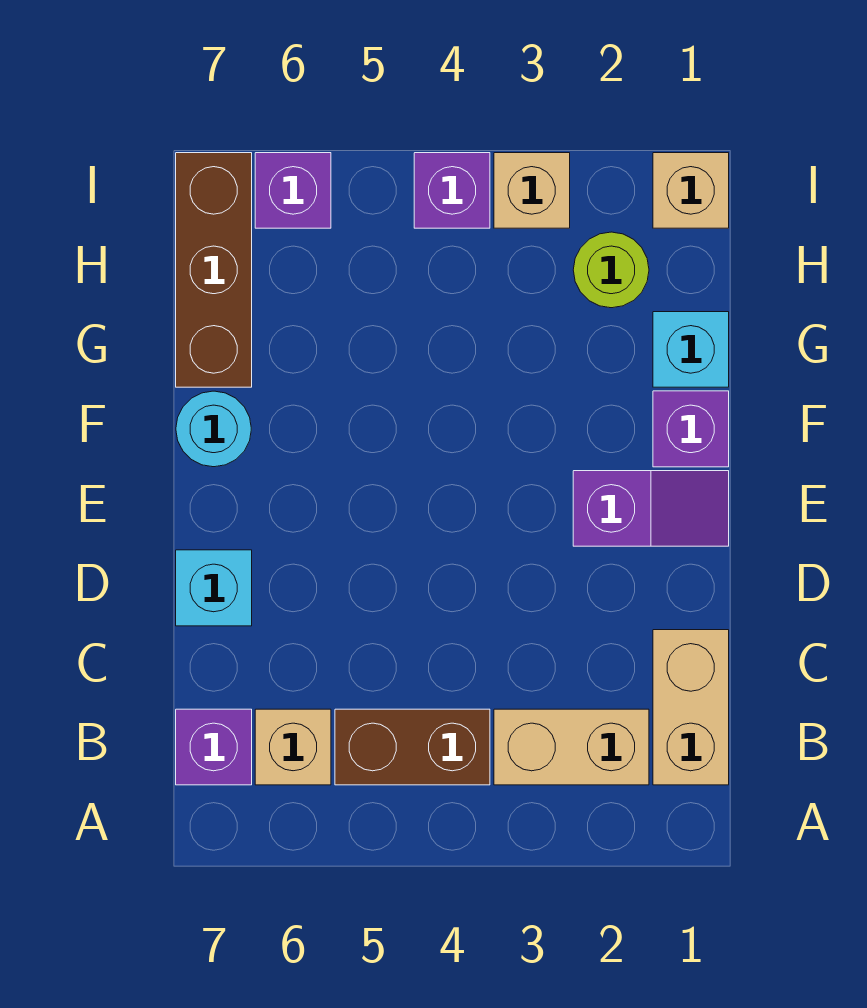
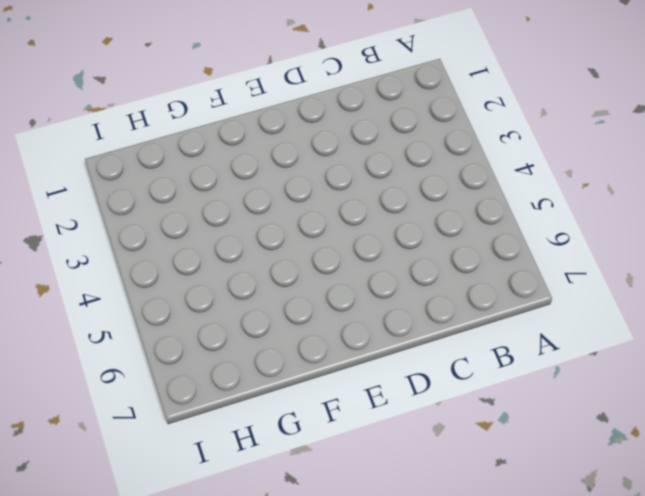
none -> tan brick B1:C1 level 1
none -> tan brick B2:B3 level 1
none -> brown brick B4:B5 level 1

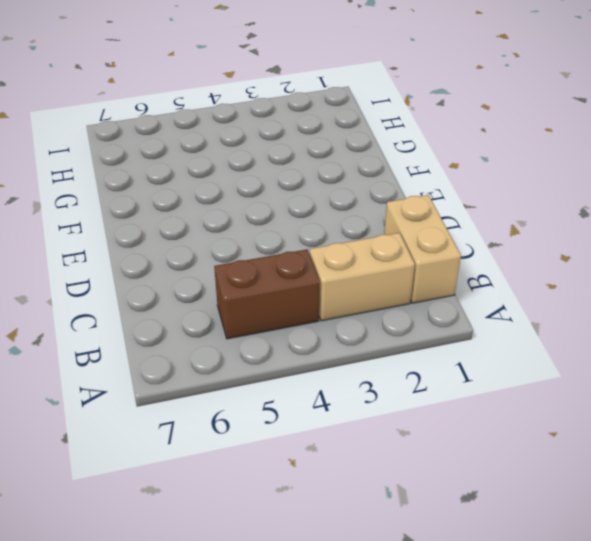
none -> tan brick B6 level 1
none -> purple brick B7 level 1
none -> cyan brick D7 level 1

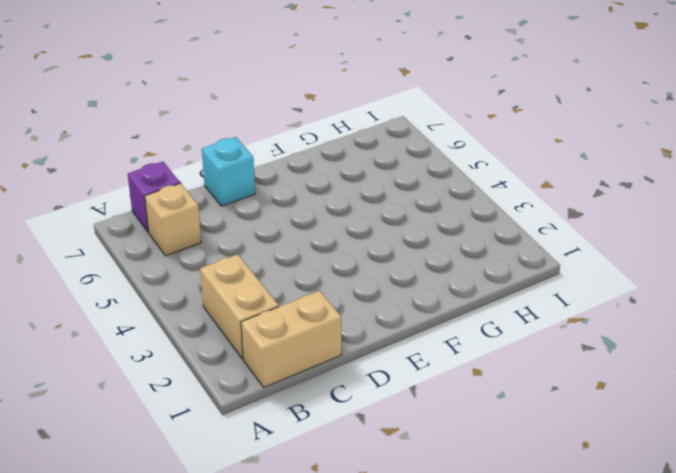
none -> brown brick B4:B5 level 1
none -> purple slope E1:E2 level 1 top 2
none -> purple brick F1 level 1

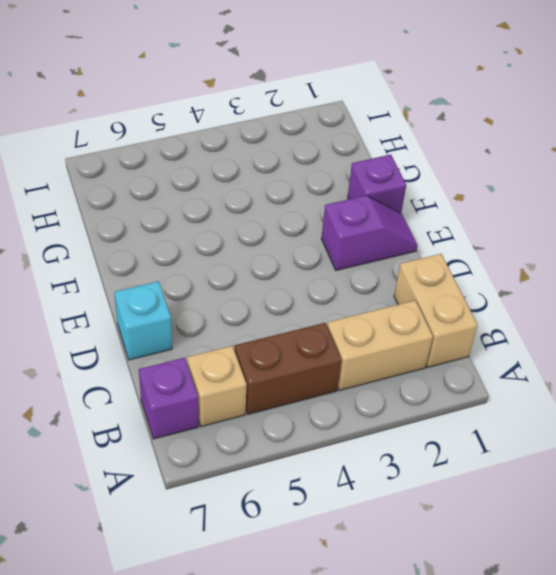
none -> cyan round brick F7 level 1
none -> cyan brick G1 level 1
none -> brown brick G7:I7 level 1

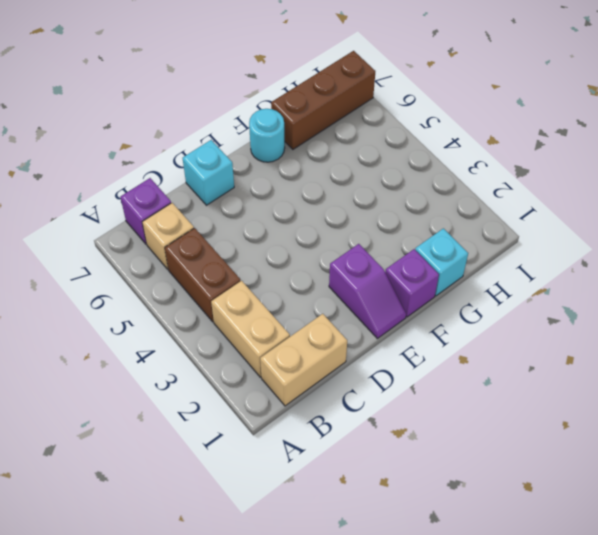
none -> lime round brick H2 level 1
none -> tan brick I1 level 1
none -> tan brick I3 level 1

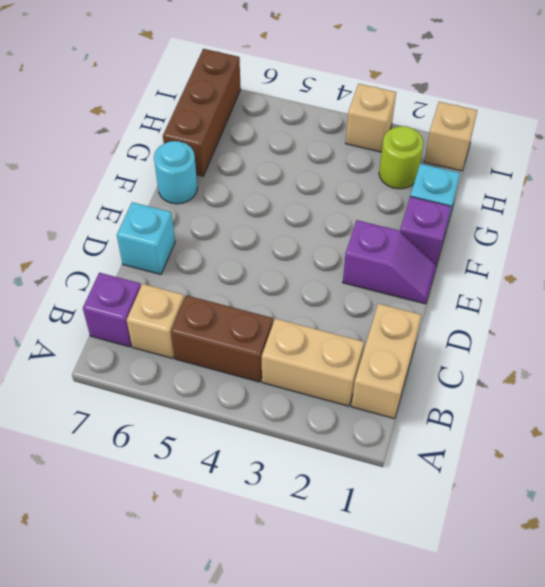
none -> purple brick I4 level 1
none -> purple brick I6 level 1

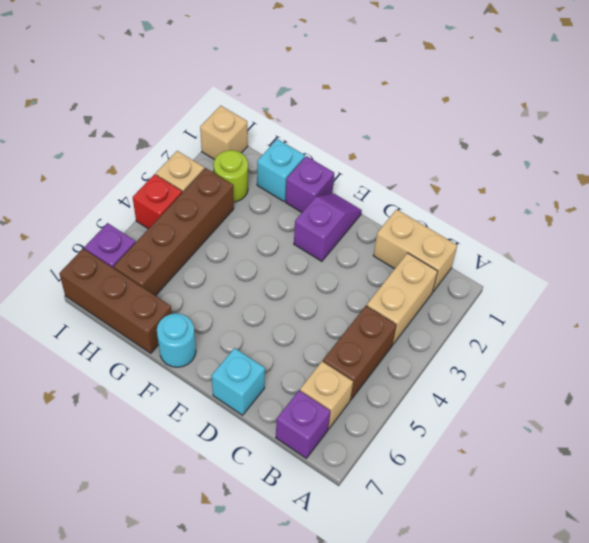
brown brick H3:H6 level 1 -> none
red brick I4 level 1 -> purple brick I4 level 1

